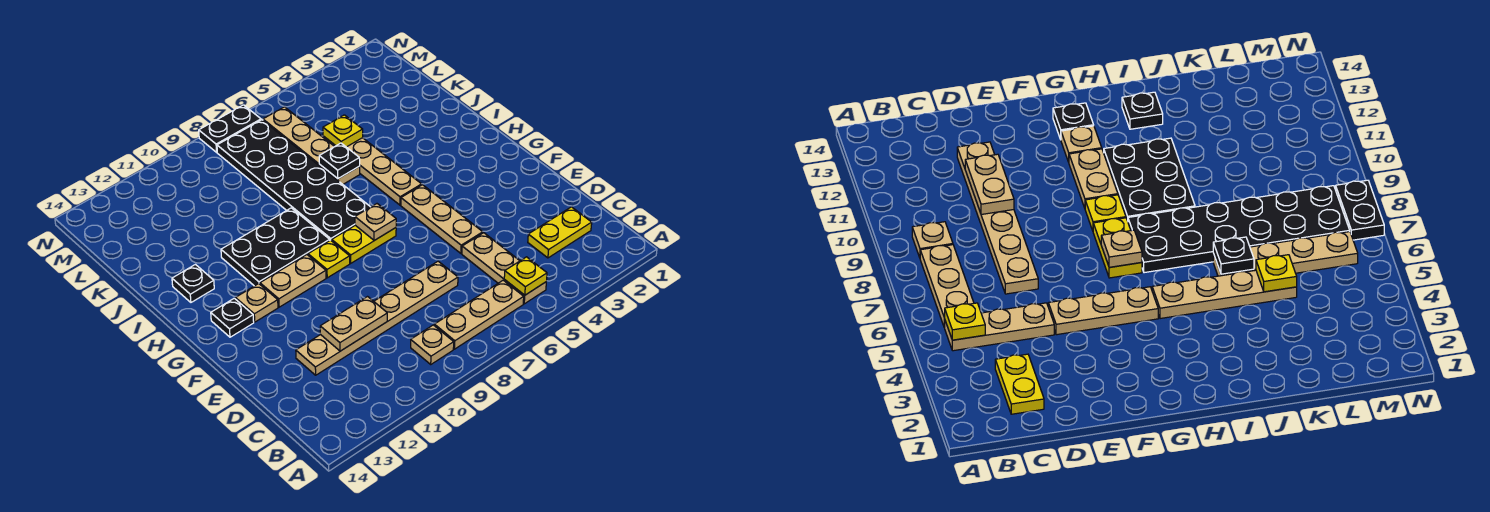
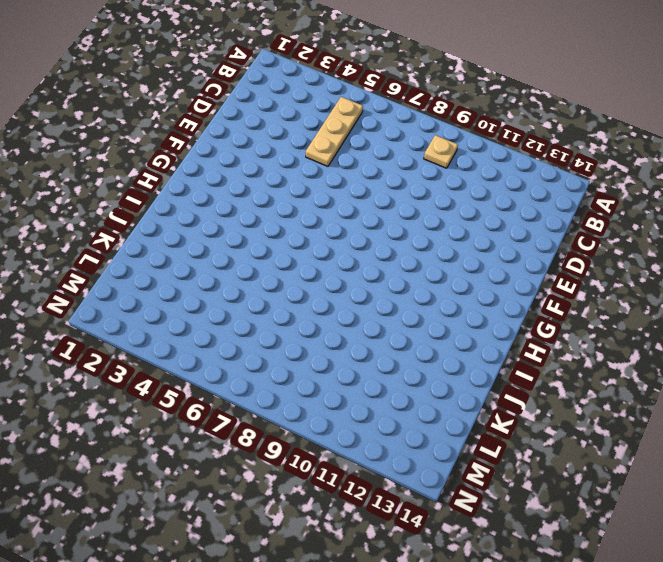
none -> tan plate B6:B8 level 1
none -> yellow plate C2:C3 level 1
none -> tan plate D7:D12 level 1

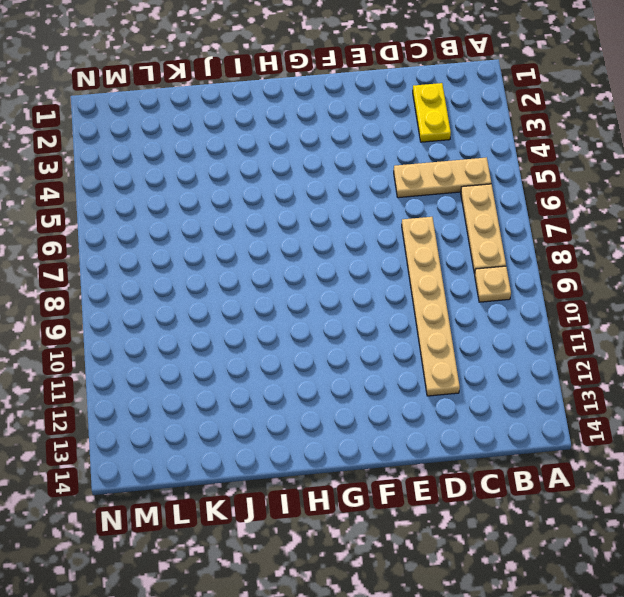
none -> tan plate E5:G5 level 1
none -> yellow plate G7:G8 level 1
none -> yellow plate G9 level 1

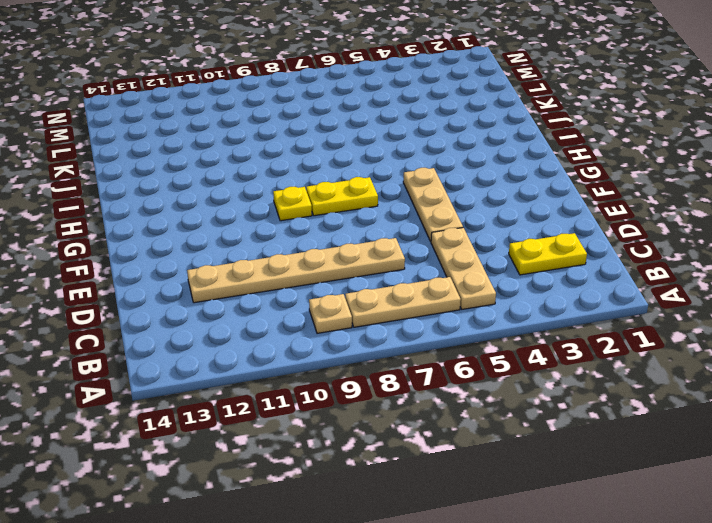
none -> tan plate G10:G11 level 1
none -> tan plate G12 level 1
none -> black plate G13 level 1

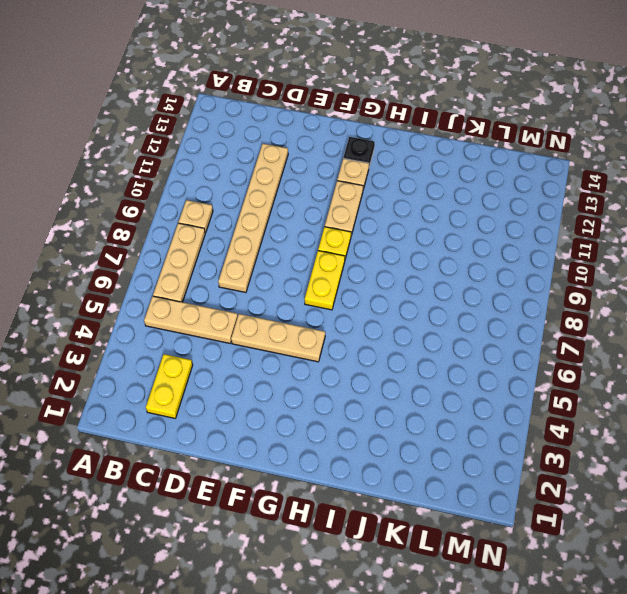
none -> tan plate H5:K5 level 1
none -> black plate H7:M8 level 1
none -> black plate H9:I11 level 1

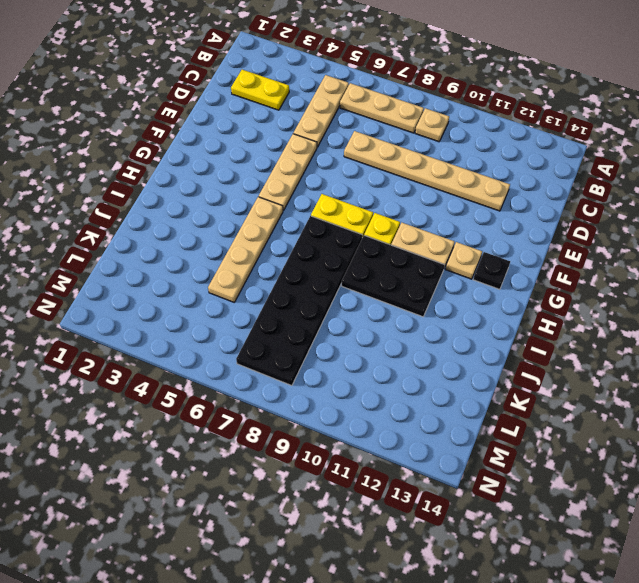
none -> black plate I13 level 1
none -> tan plate J6:M6 level 1
none -> black plate N7:N8 level 1

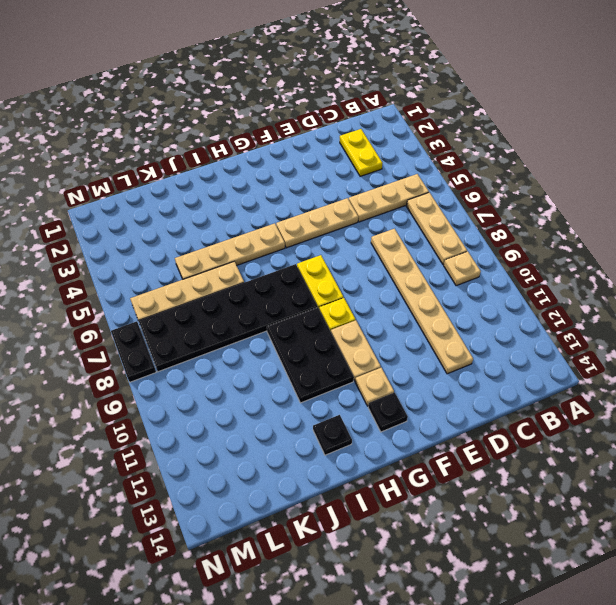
none -> yellow plate B5 level 2
none -> tan plate D10:D11 level 2
none -> tan plate G7 level 2

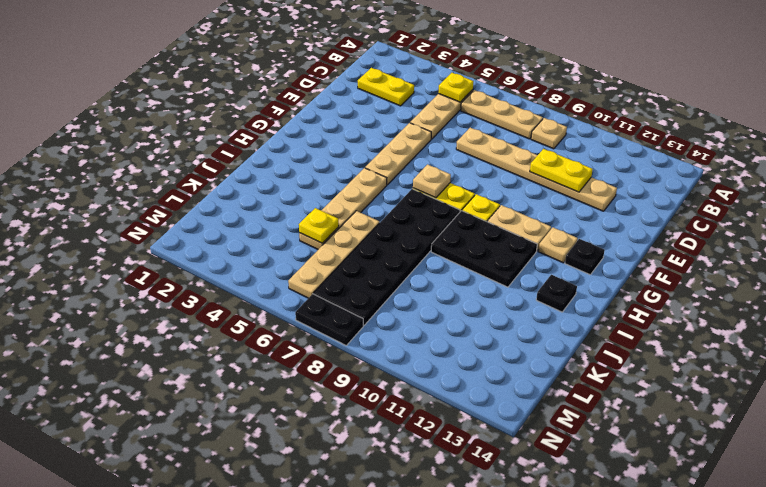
yellow plate D10:D11 level 2 -> tan plate D10:D11 level 2
none -> black plate J6 level 2

